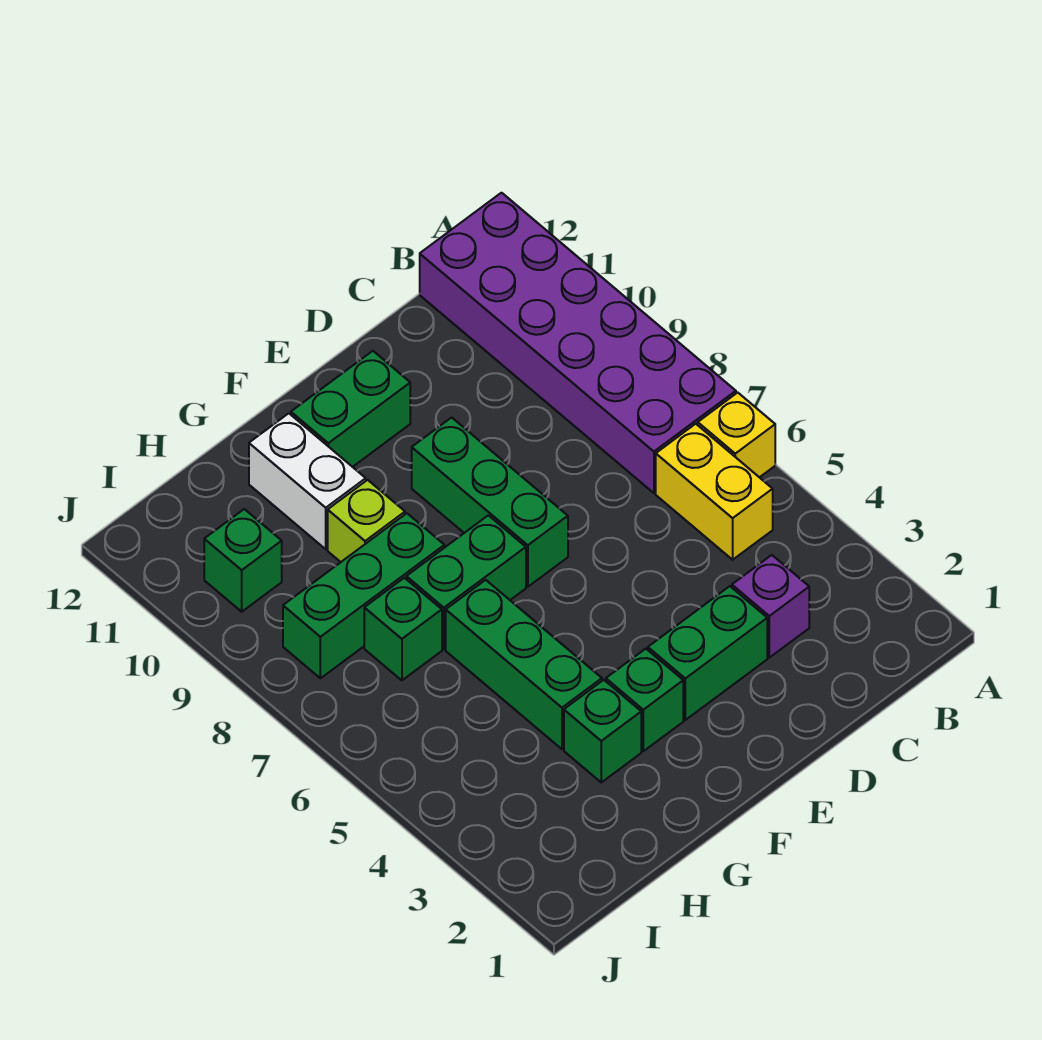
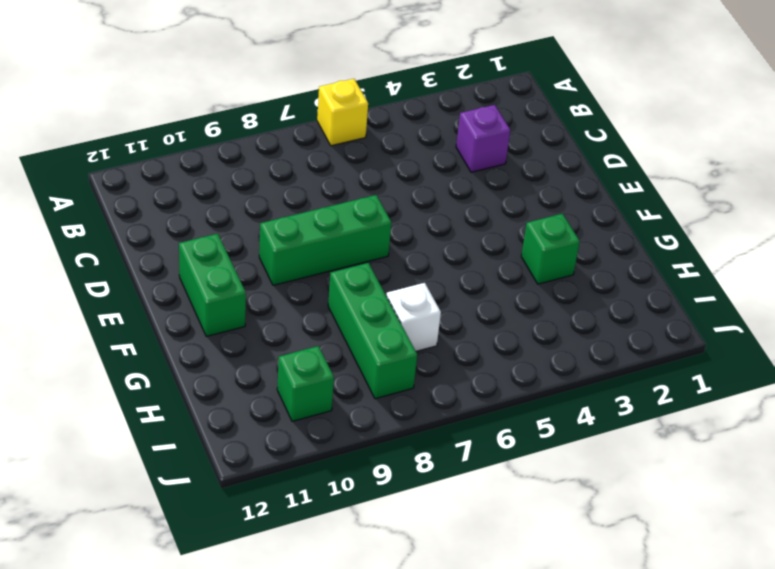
white brick H7 level 1 -> green brick H7 level 1
none -> purple brick A7:B12 level 1
none -> yellow brick B5:B6 level 1
none -> green brick D3:E3 level 1

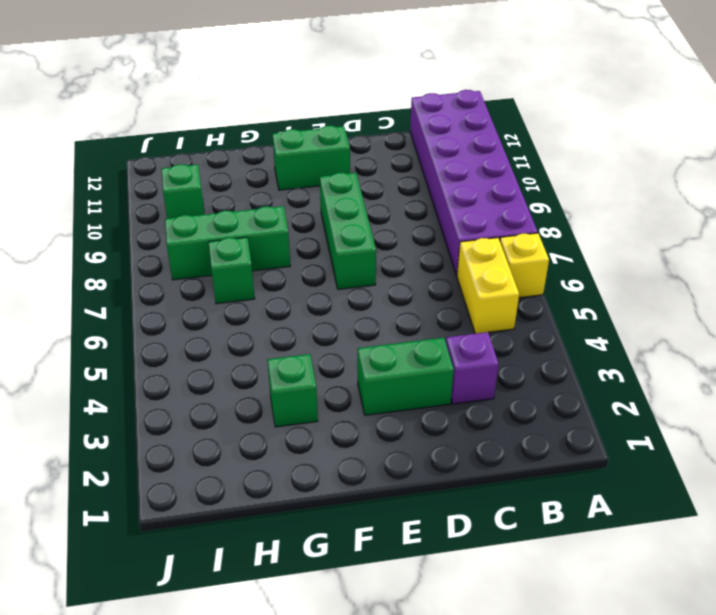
none -> green brick F3 level 1
none -> green brick F7:G7 level 1
none -> green brick G4:G6 level 1

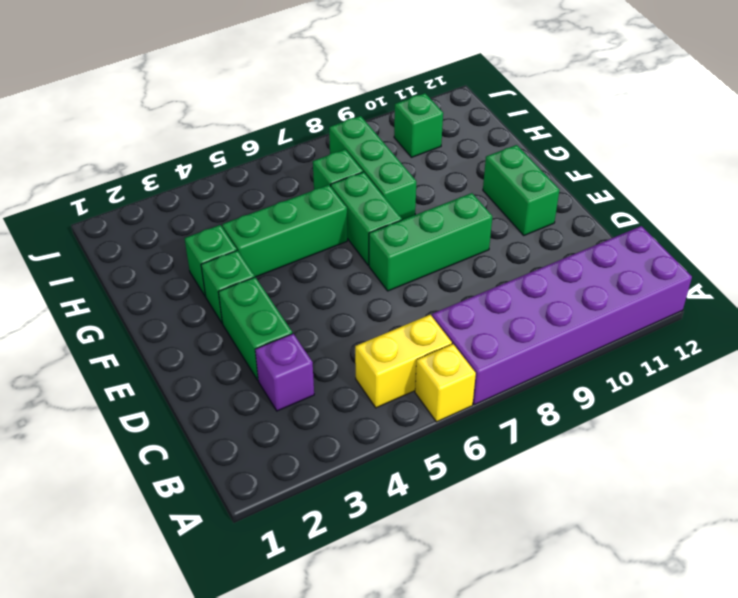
none -> lime brick G9 level 1
none -> white brick G10:G11 level 1

